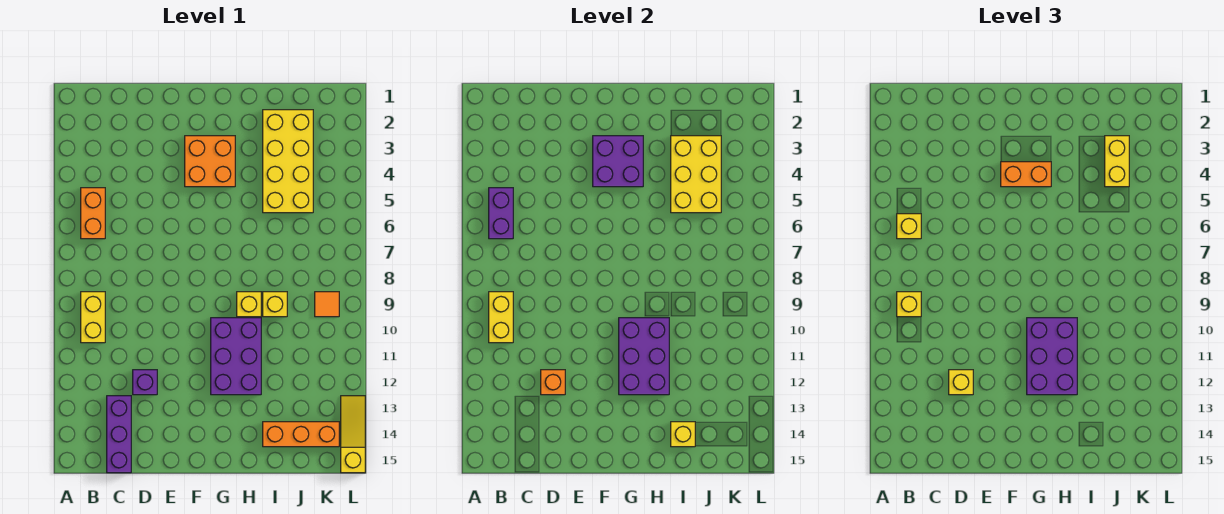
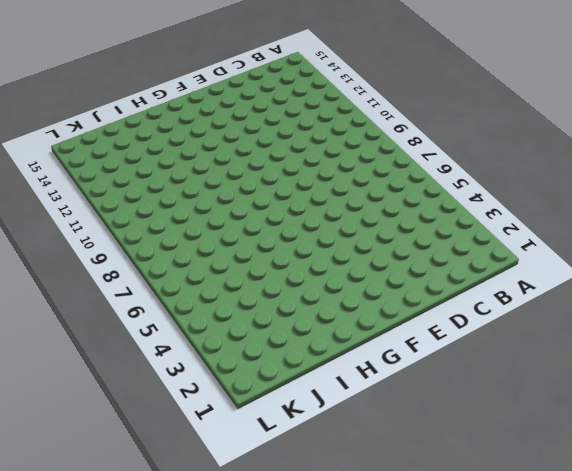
none -> orange brick B5:B6 level 1
none -> yellow brick B9:B10 level 1
none -> purple brick C13:C15 level 1

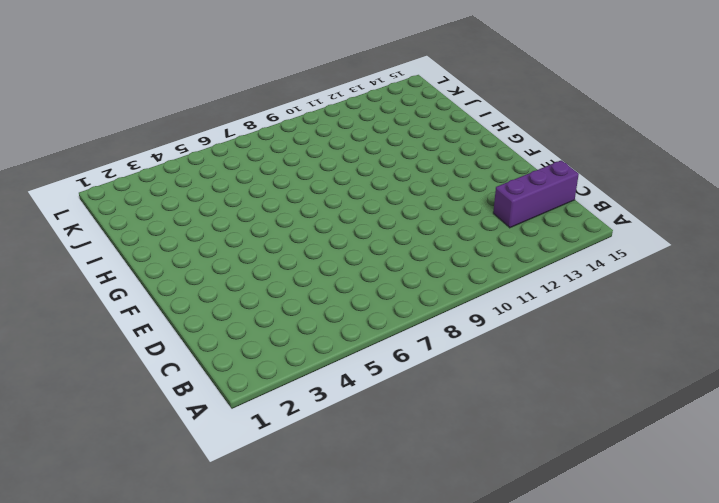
none -> orange brick B5:B6 level 1
none -> yellow brick B9:B10 level 1
none -> purple brick D12 level 1

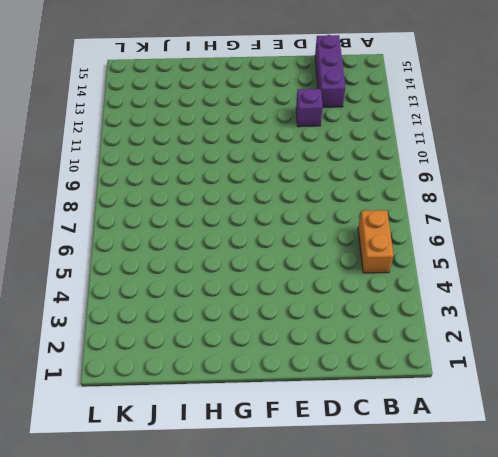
none -> yellow brick B9:B10 level 1
none -> orange brick F3:G4 level 1
none -> purple brick G10:H12 level 1

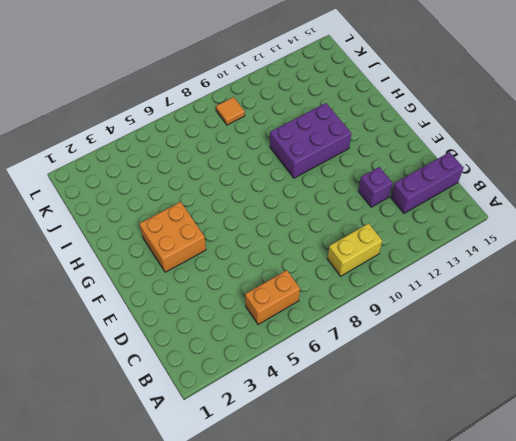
none -> yellow brick H9 level 1
none -> yellow brick I2:J5 level 1
none -> yellow brick I9 level 1

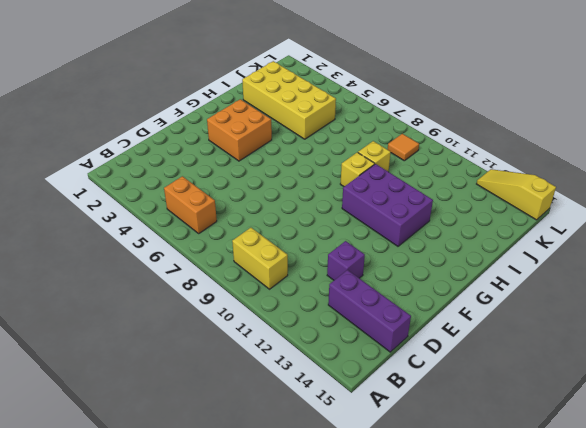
none -> orange brick I14:K14 level 1
none -> purple brick B5:B6 level 2
none -> yellow brick B9:B10 level 2

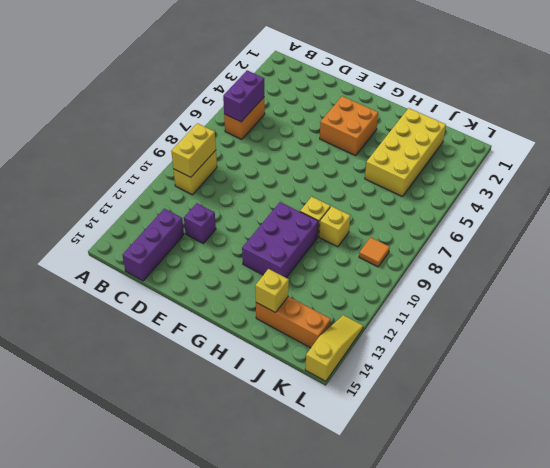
none -> orange brick D12 level 2
none -> purple brick F3:G4 level 2
none -> purple brick G10:H12 level 2

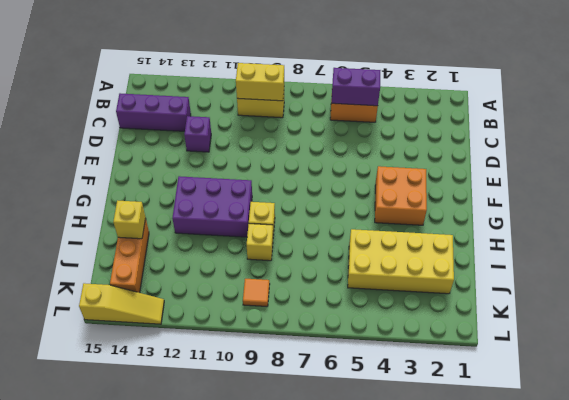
none -> orange brick D12 level 2
none -> purple brick F3:G4 level 2
none -> purple brick G10:H12 level 2

